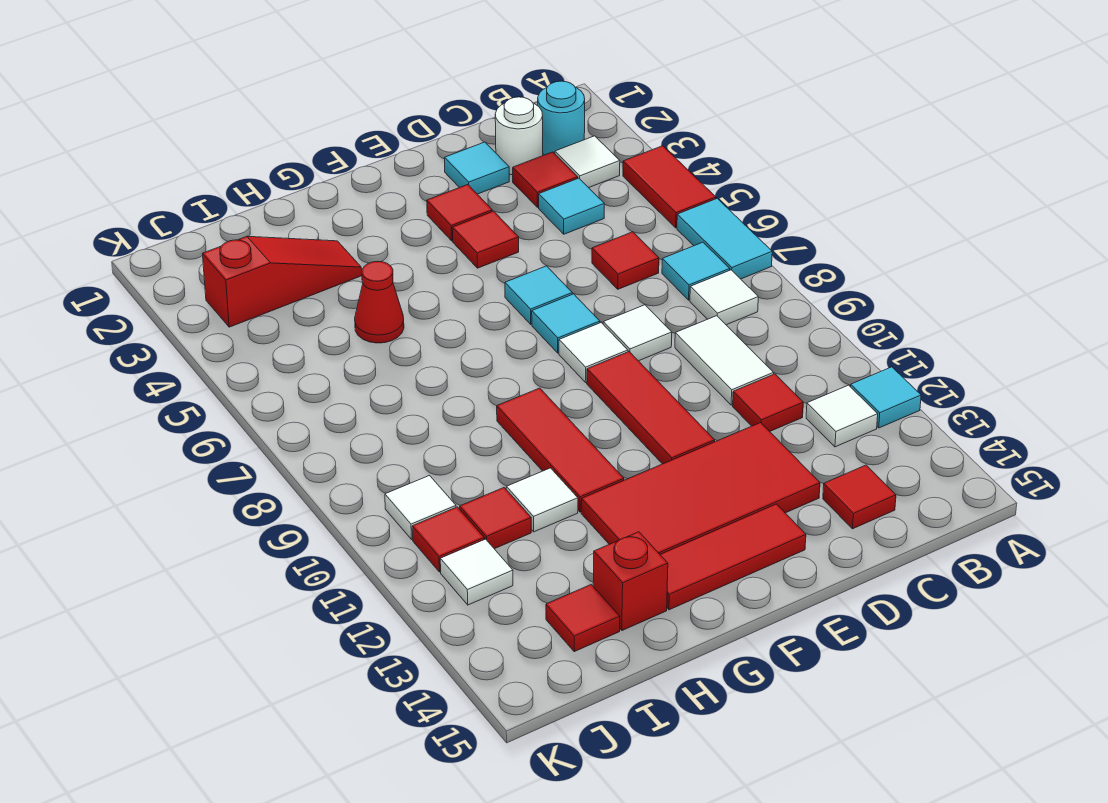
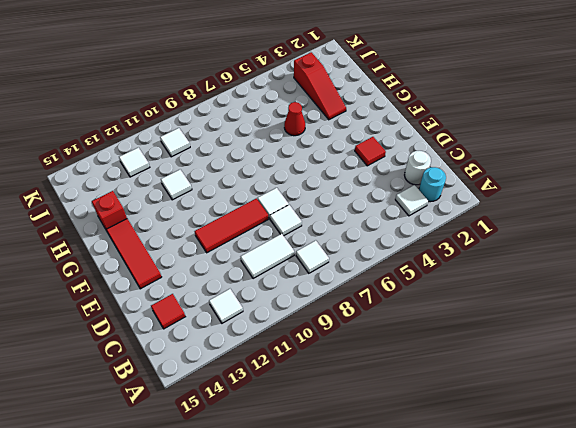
none -> red tile A4:A5 level 1
none -> cyan tile A6:A7 level 1
none -> cyan tile A12 level 1
none -> cyan tile B7 level 1

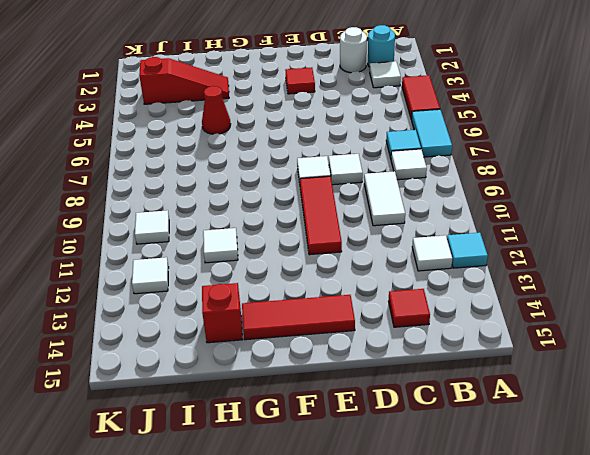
none -> red tile C3 level 1
none -> cyan tile C4 level 1
none -> red tile C6 level 1
none -> red tile C11 level 1

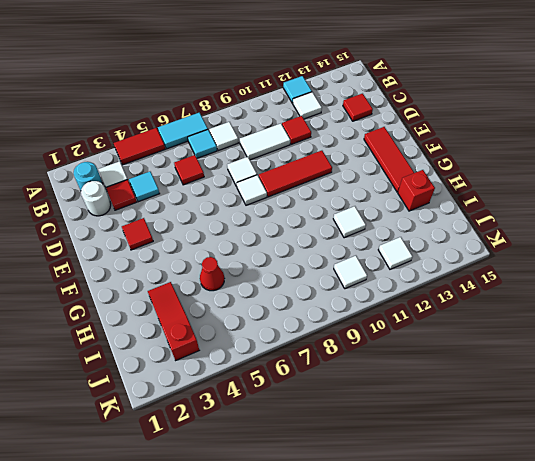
none -> cyan tile D2 level 1
none -> red tile D12:G13 level 1
none -> red tile E4 level 1
none -> cyan tile E6 level 1

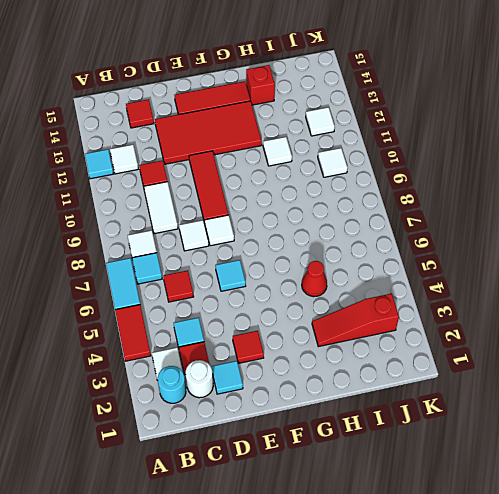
none -> red tile E4 level 1
none -> cyan tile E7 level 1
none -> red tile G9:G11 level 1
none -> red tile I11 level 1

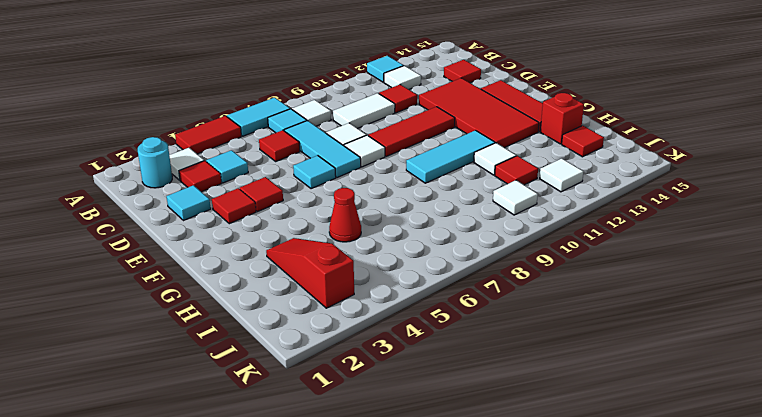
cyan tile C7:E7 level 1 -> cyan tile E7 level 1
cyan tile G9:G11 level 1 -> red tile G9:G11 level 1
none -> white round brick C2 level 1
none -> red tile J11 level 1

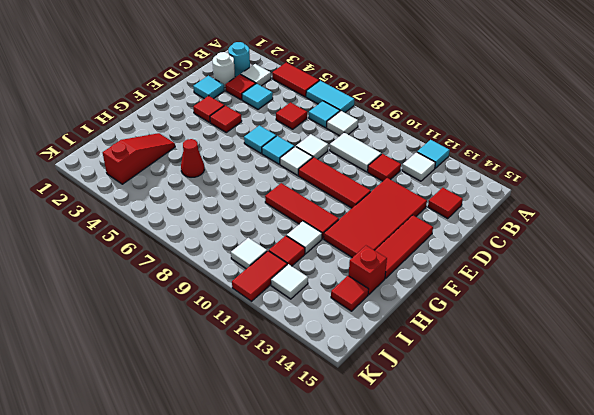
red tile J11:K11 level 1 -> red tile J11 level 1

